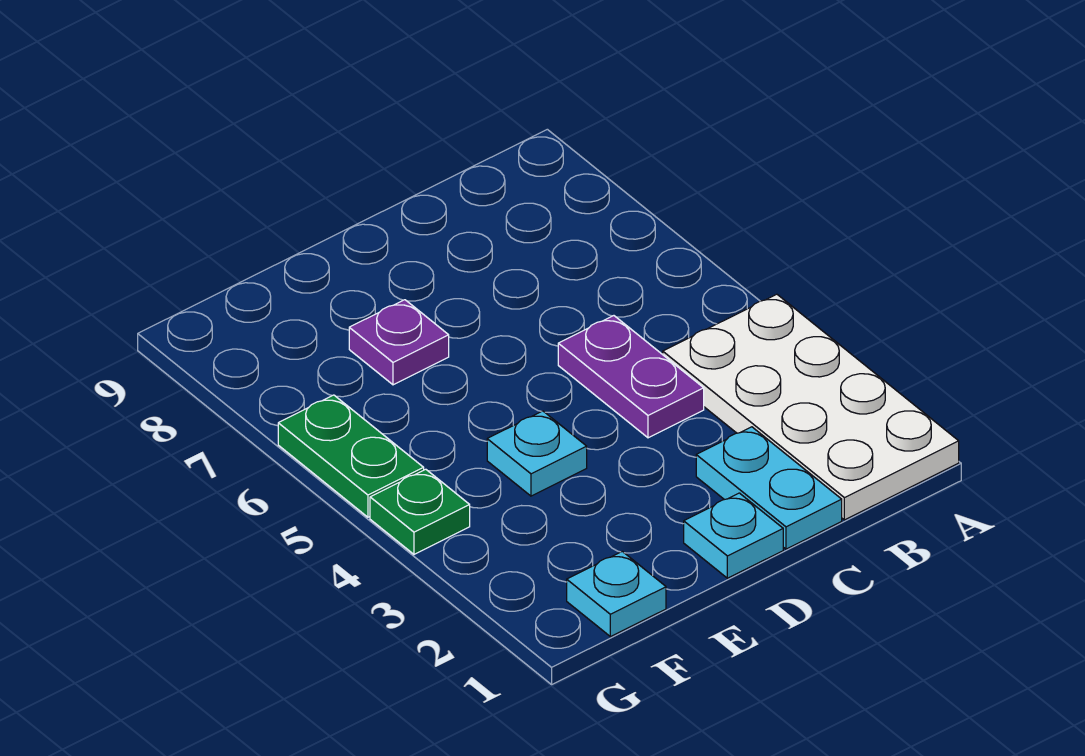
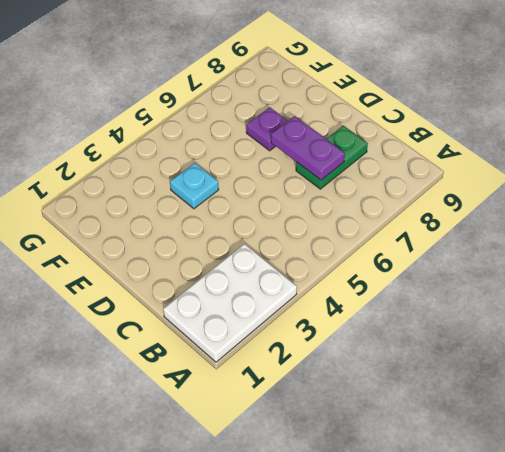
white plate A1:B3 level 1 -> white plate A1:B4 level 1
green plate C7:C8 level 1 -> green plate G5:G6 level 1
purple plate C7:D7 level 2 -> purple plate C4:C5 level 1
none -> cyan plate C1:C2 level 1
none -> cyan plate D1 level 1

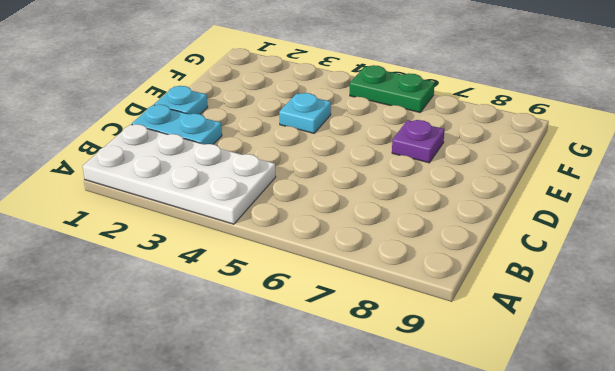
none -> purple plate C4:C5 level 1
none -> cyan plate F1 level 1

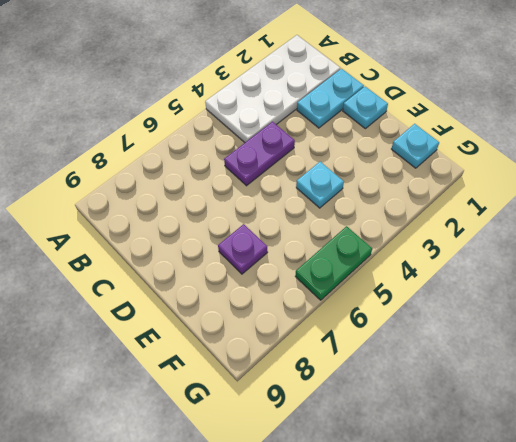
none -> green plate G4 level 1

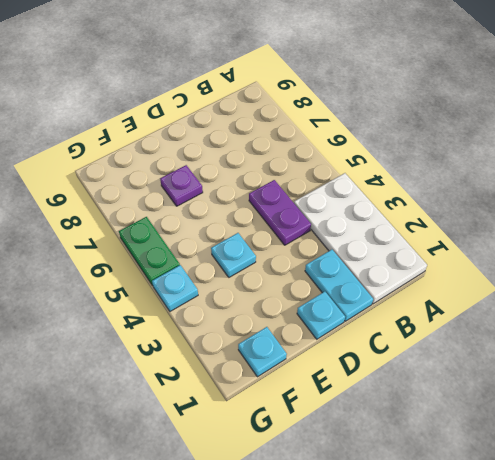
cyan plate G4 level 1 -> green plate G4 level 1

